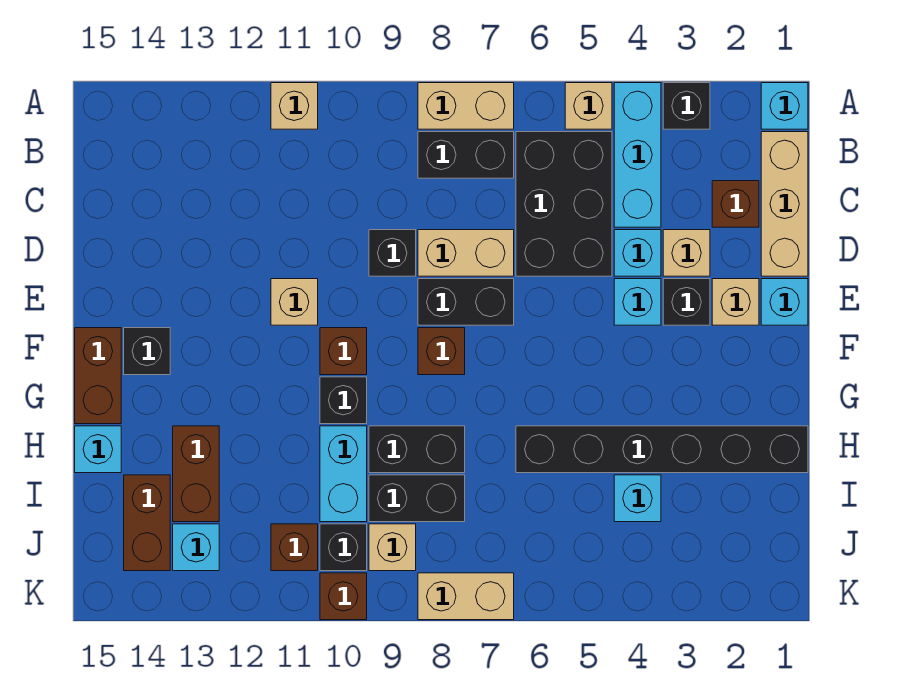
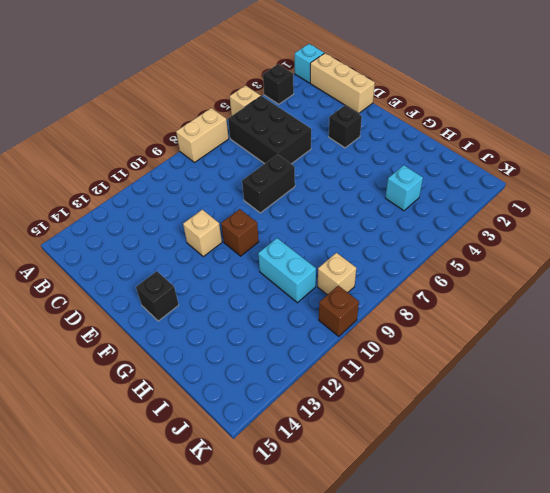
none -> cyan brick A4:C4 level 1
none -> tan brick A11 level 1
none -> black brick B7:B8 level 1
none -> brown brick C2 level 1

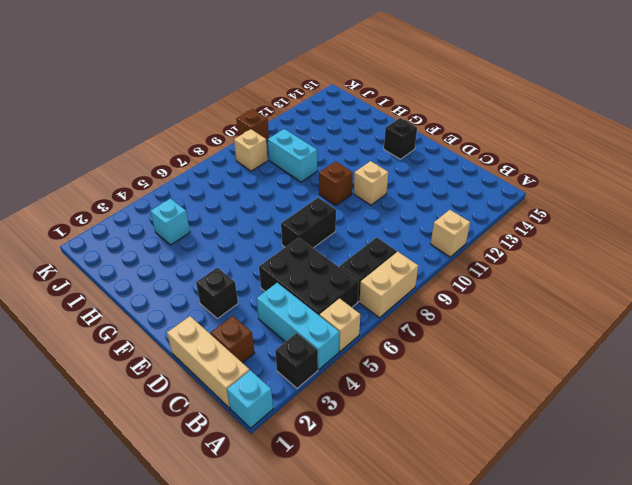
none -> tan brick D3 level 1
none -> cyan brick D4 level 1
none -> tan brick D7:D8 level 1
none -> black brick D9 level 1

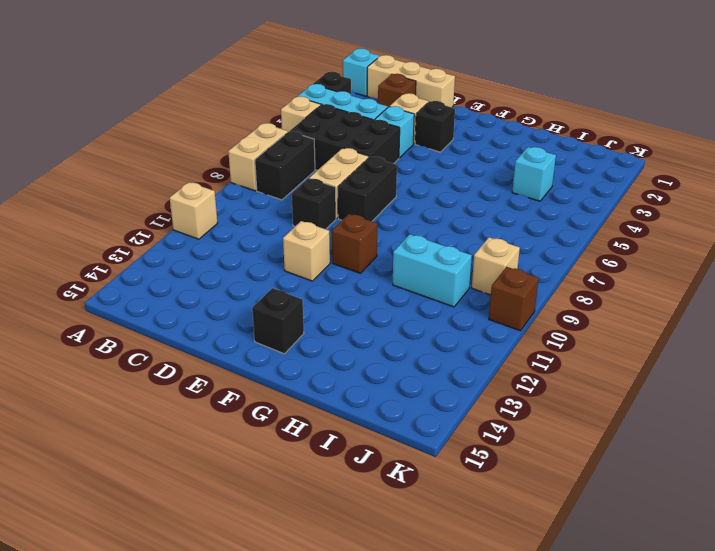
none -> cyan brick E1 level 1
none -> tan brick E2 level 1
none -> cyan brick E4 level 1
none -> brown brick F8 level 1

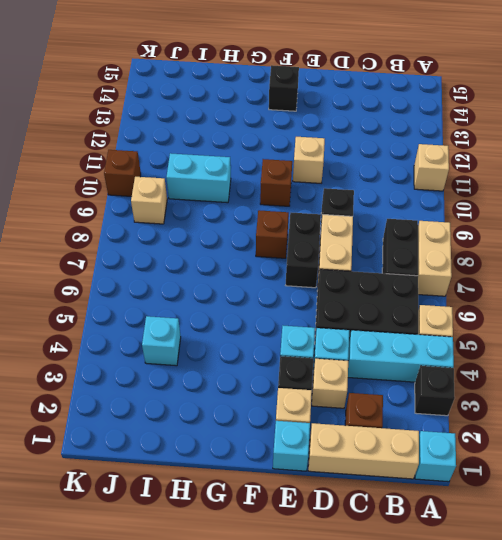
none -> brown brick F15:G15 level 1
none -> black brick G10 level 1
none -> black brick H1:H6 level 1
none -> black brick H8:H9 level 1

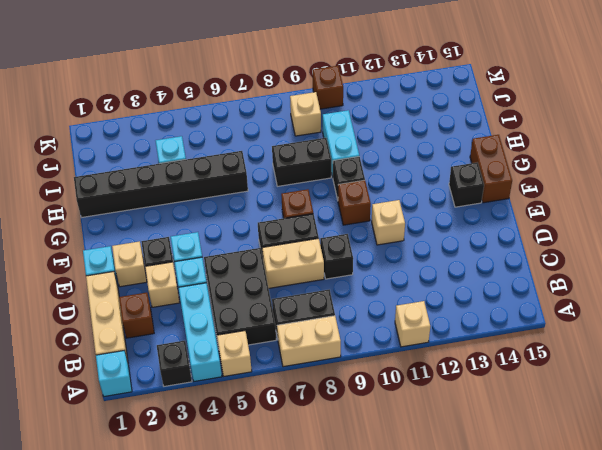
none -> brown brick H13:I13 level 1
none -> cyan brick H15 level 1
none -> black brick I8:I9 level 1
none -> brown brick I14:J14 level 1

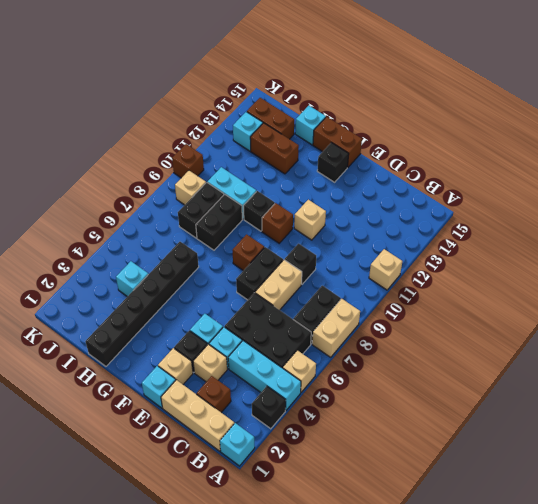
none -> black brick J10 level 1
none -> brown brick J11 level 1
none -> tan brick K7:K8 level 1

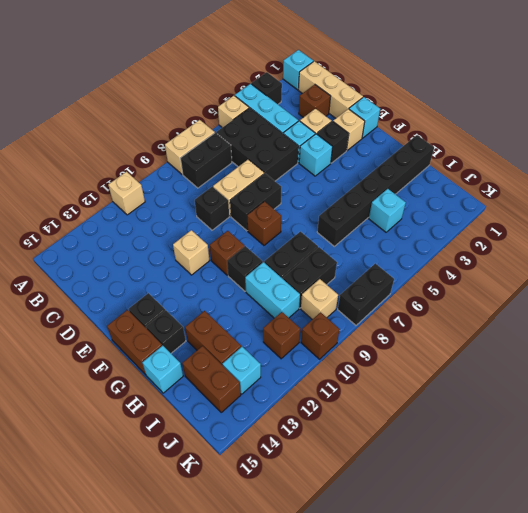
black brick G14 level 1 -> black brick J10 level 1
black brick K7:K8 level 1 -> tan brick K7:K8 level 1

